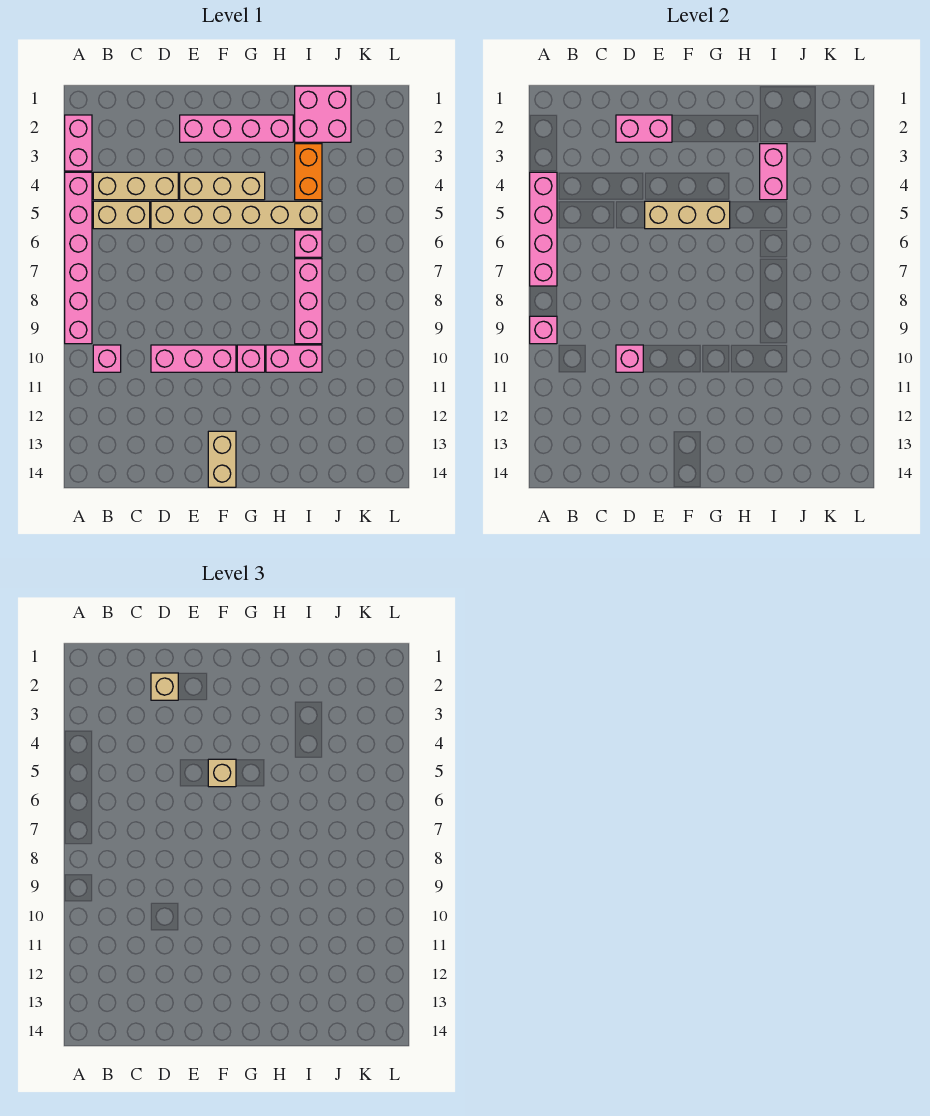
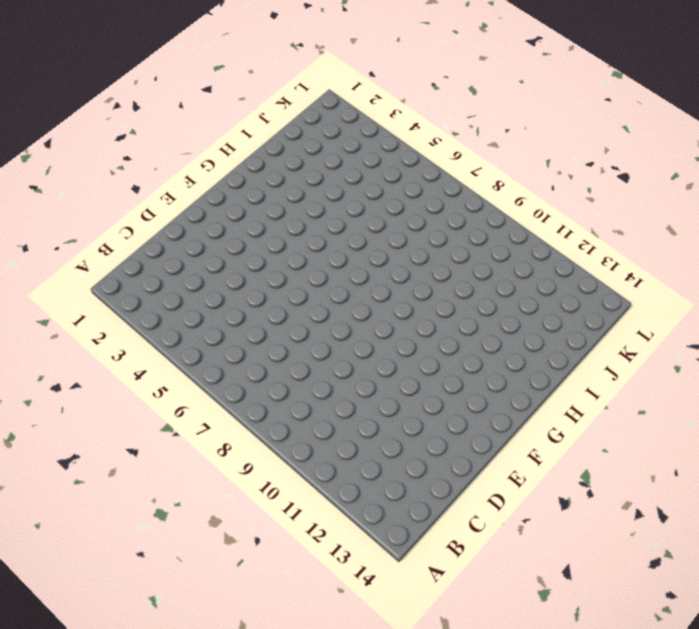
none -> pink brick A2:A3 level 1
none -> pink brick A4:A9 level 1
none -> tan brick B4:D4 level 1

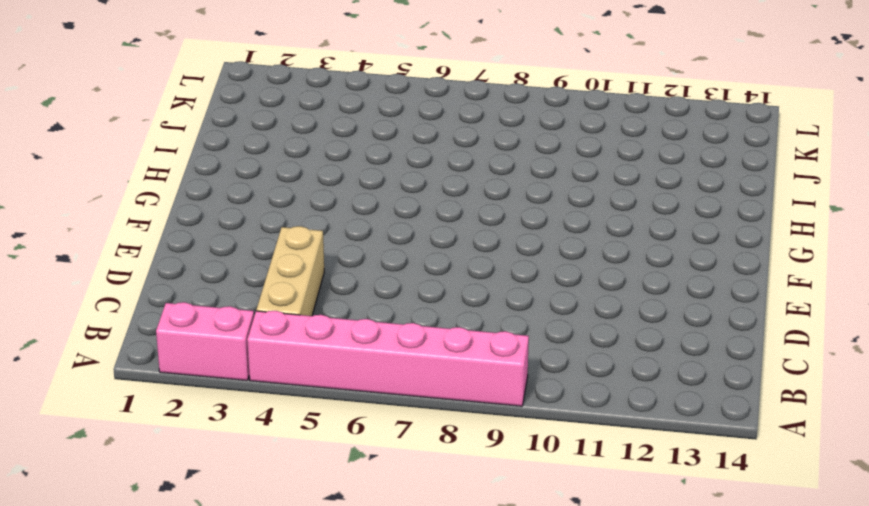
none -> tan brick B5:C5 level 1
none -> pink brick B10 level 1
none -> tan brick D5:I5 level 1

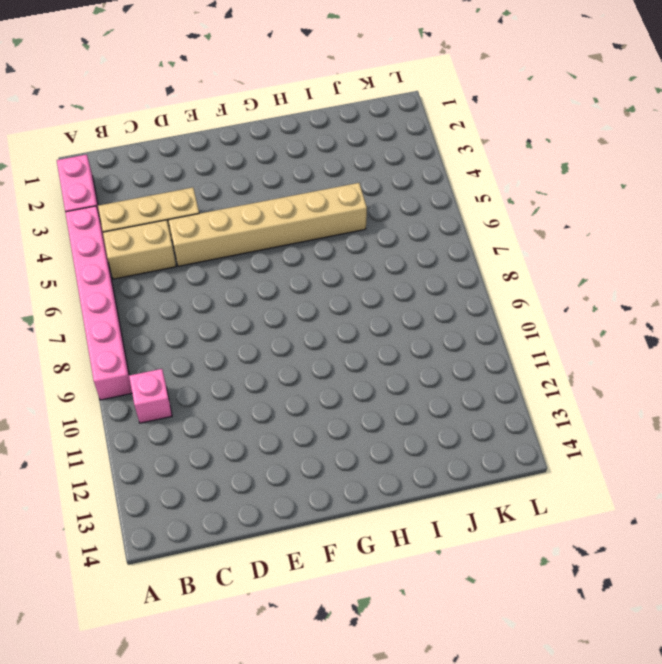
none -> pink brick D10:F10 level 1
none -> pink brick E2:H2 level 1
none -> tan brick E4:G4 level 1

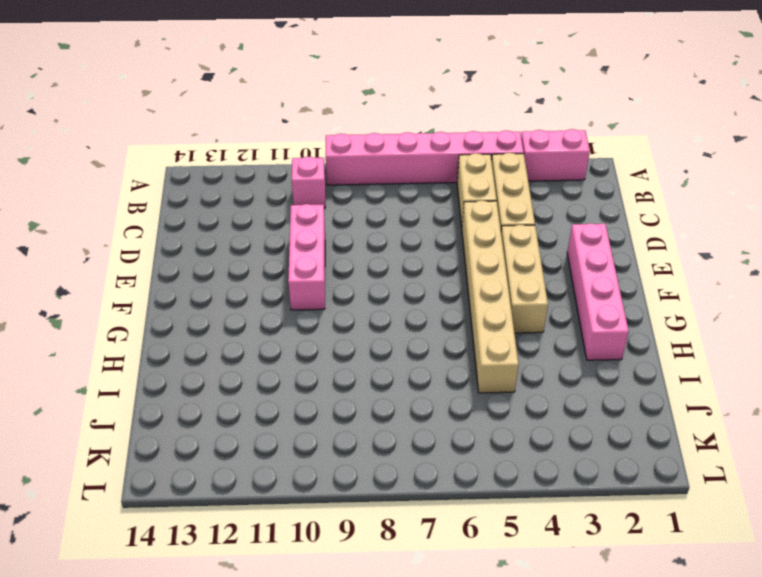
none -> tan brick F13:F14 level 1
none -> pink brick G10 level 1
none -> pink brick H10:I10 level 1

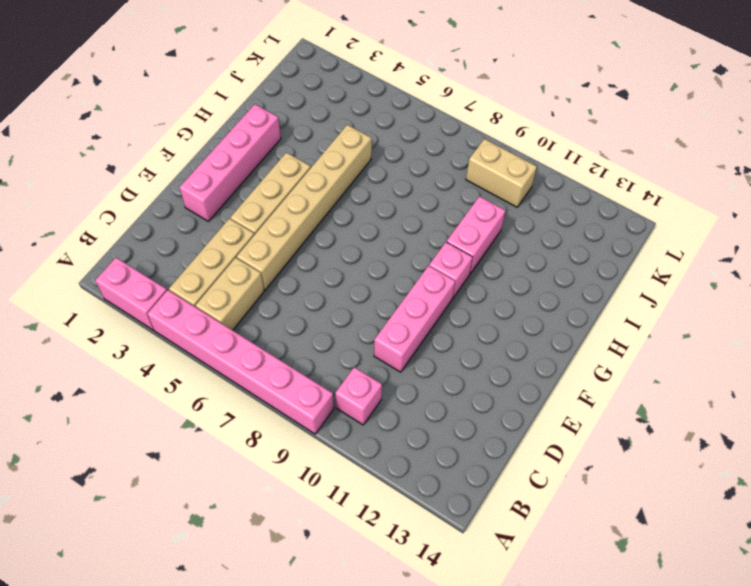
tan brick K9:K10 level 1 -> tan brick F13:F14 level 1
none -> pink brick I1:J2 level 1
none -> orange brick I3:I4 level 1
none -> pink brick I6 level 1

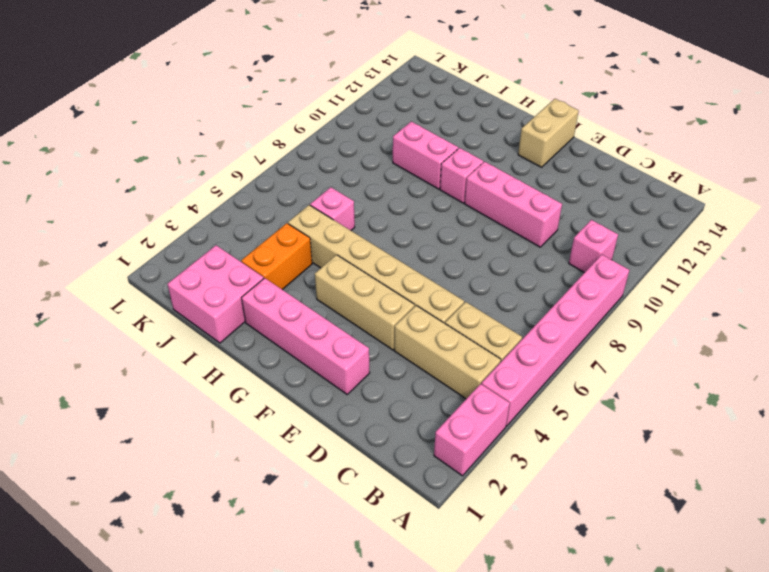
none -> pink brick I7:I9 level 1
none -> pink brick A4:A7 level 2
none -> pink brick A9 level 2

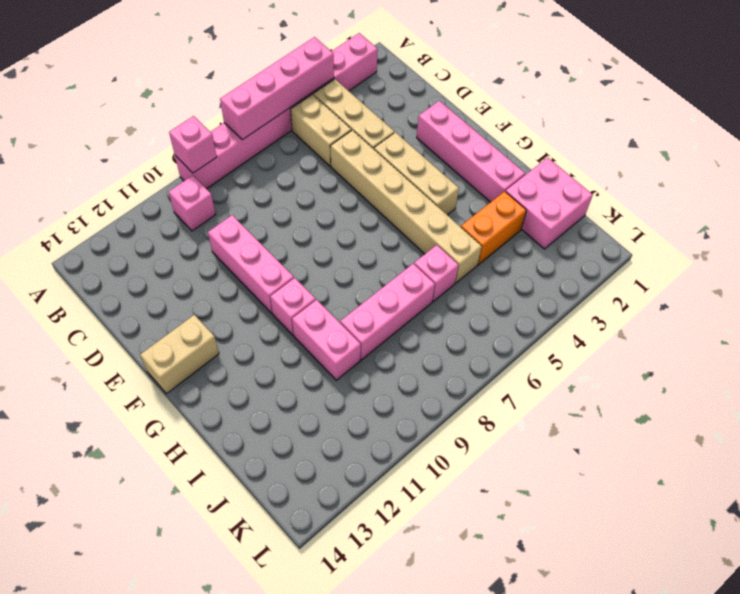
none -> pink brick D2:E2 level 2
none -> pink brick D10 level 2
none -> tan brick E5:G5 level 2

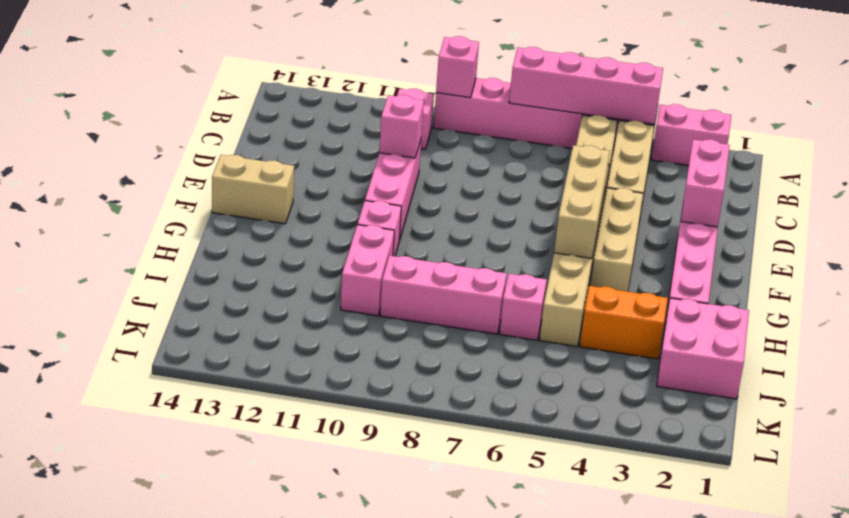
none -> pink brick I3:I4 level 2
none -> tan brick D2 level 3
none -> tan brick F5 level 3

